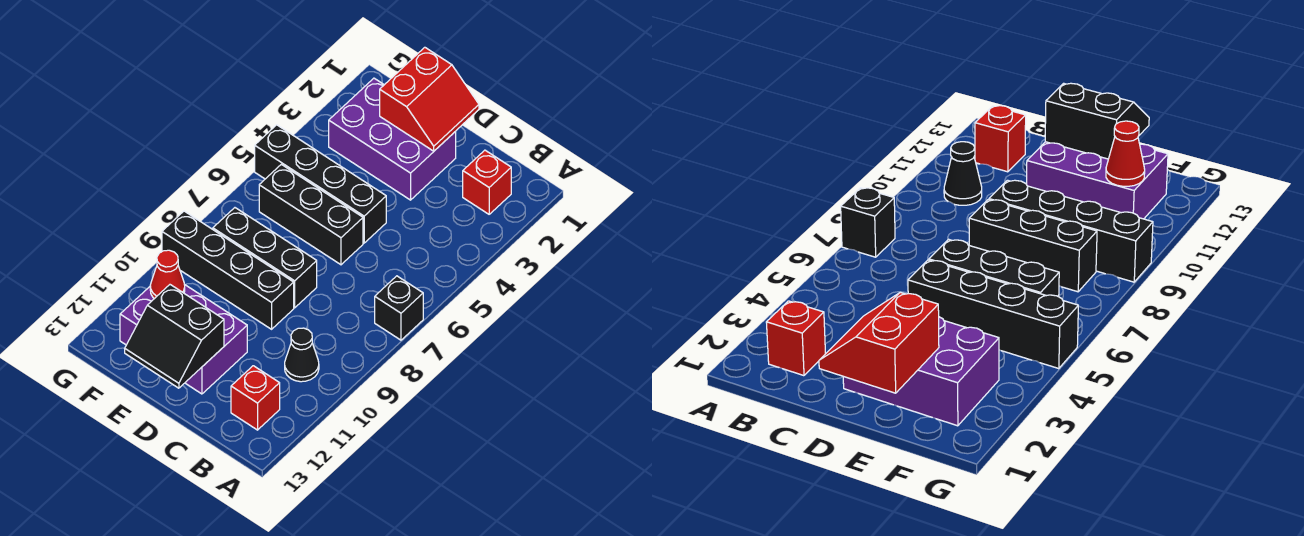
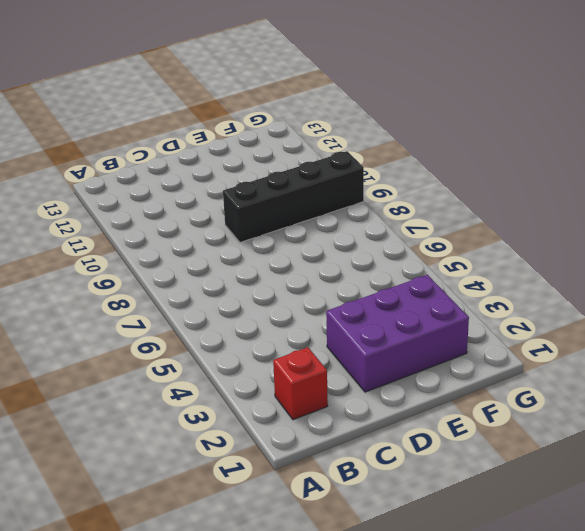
none -> black brick A7 level 1
none -> black cone B10 level 1
none -> red brick B12 level 1

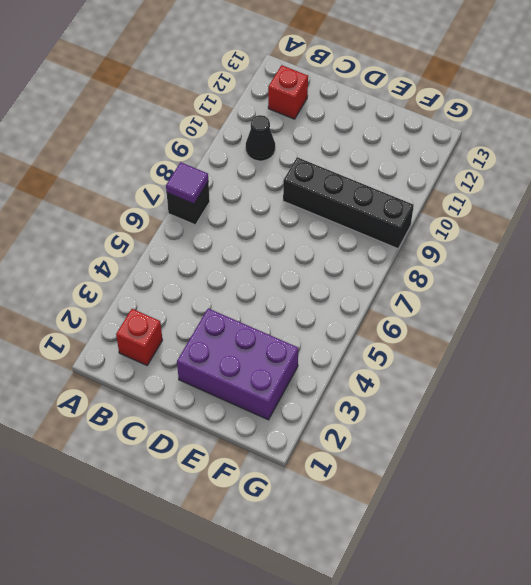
purple tile A7 level 2 -> none
none -> black brick D5:G5 level 1
none -> black brick D6:F6 level 1
none -> black brick D8:F8 level 1

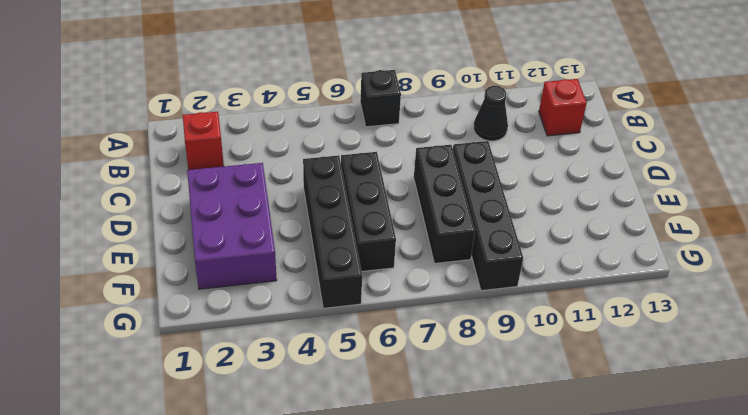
none -> purple brick D11:F12 level 1
none -> red slope D1:E2 level 2 top E
none -> black slope D12:E13 level 2 top 12

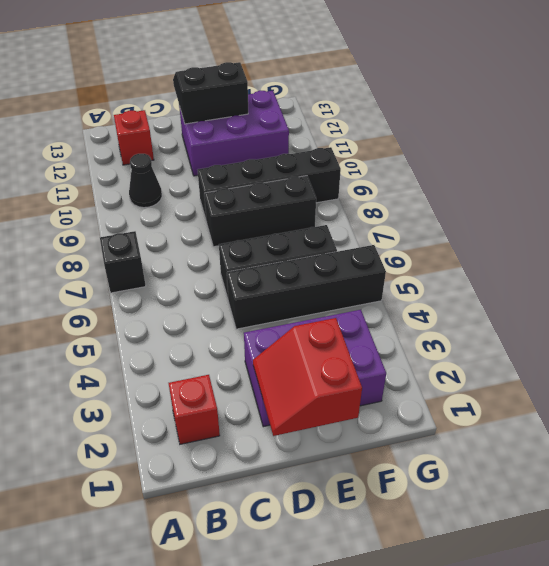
none -> red cone F11 level 2

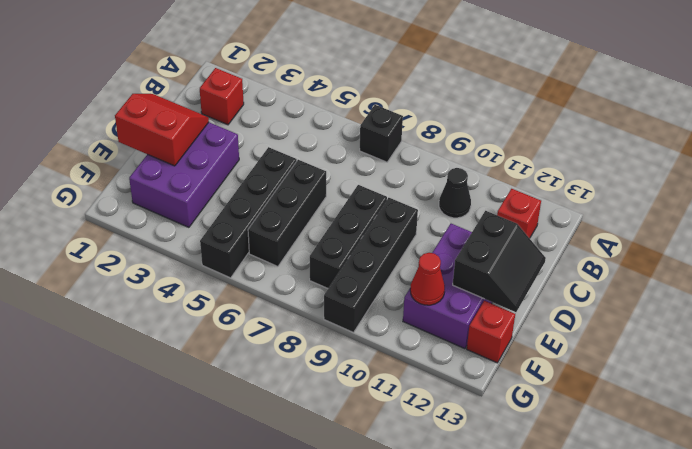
red brick F13 level 1 -> none

